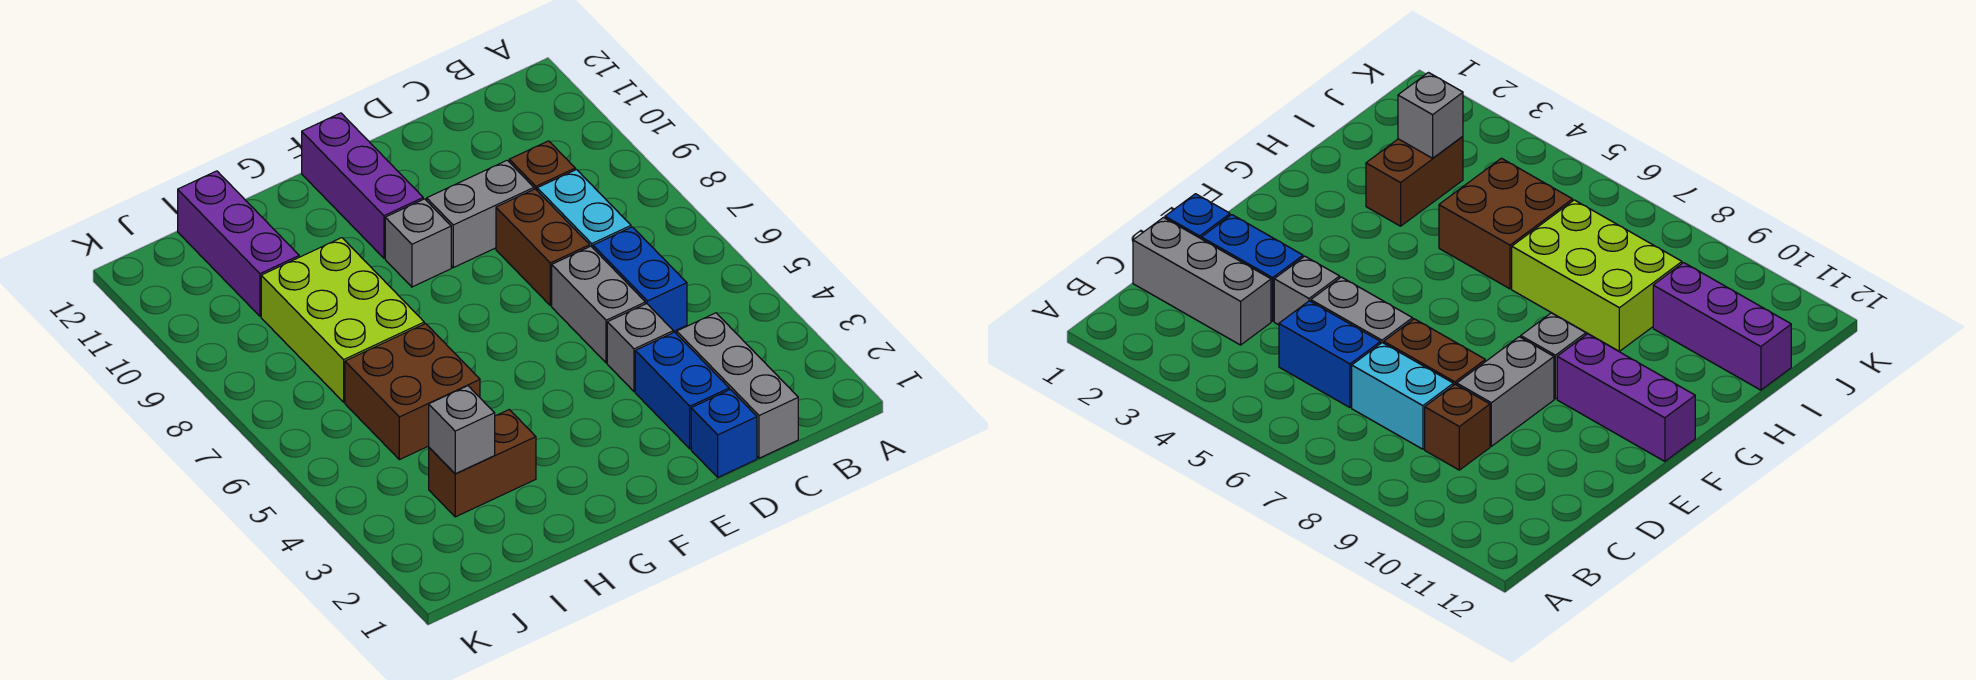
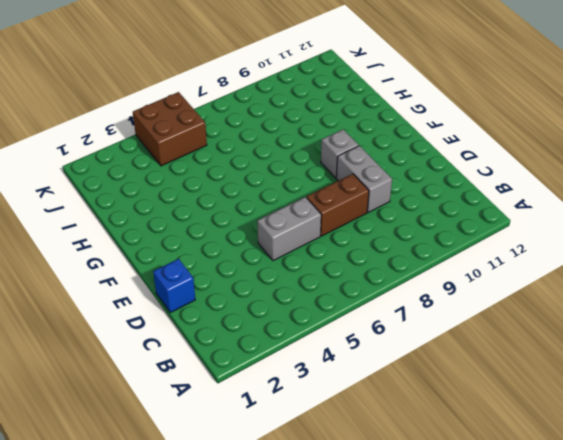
brown brick J4:K5 level 1 -> brown brick H5:I6 level 1
none -> grey brick C1:C3 level 1
none -> blue brick C5:C6 level 1
none -> cyan brick C7:C8 level 1

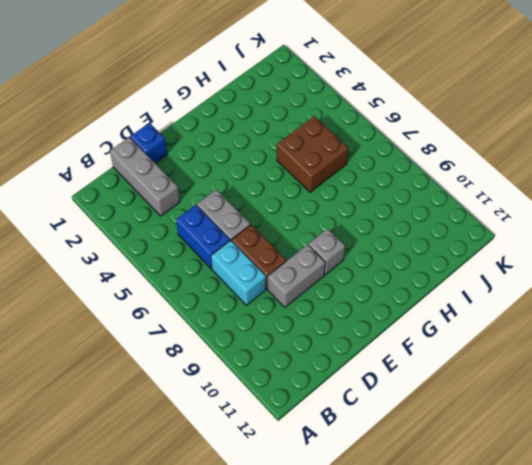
none -> brown brick C9 level 1
none -> blue brick D2:D3 level 1
none -> grey brick D4 level 1

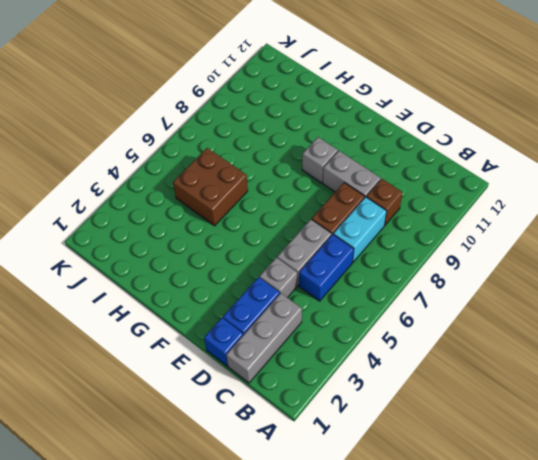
none -> purple brick F10:F12 level 1
none -> brown brick H3:I3 level 1
none -> lime brick H7:I9 level 1

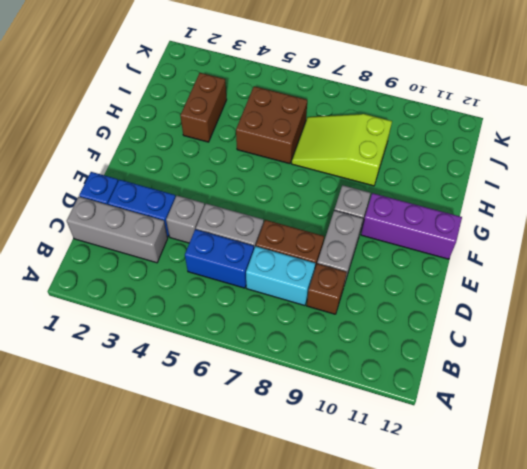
lime slope H7:I9 level 1 top 9 -> lime brick H7:I9 level 1
none -> purple brick I10:I12 level 1
none -> grey brick I3 level 2

